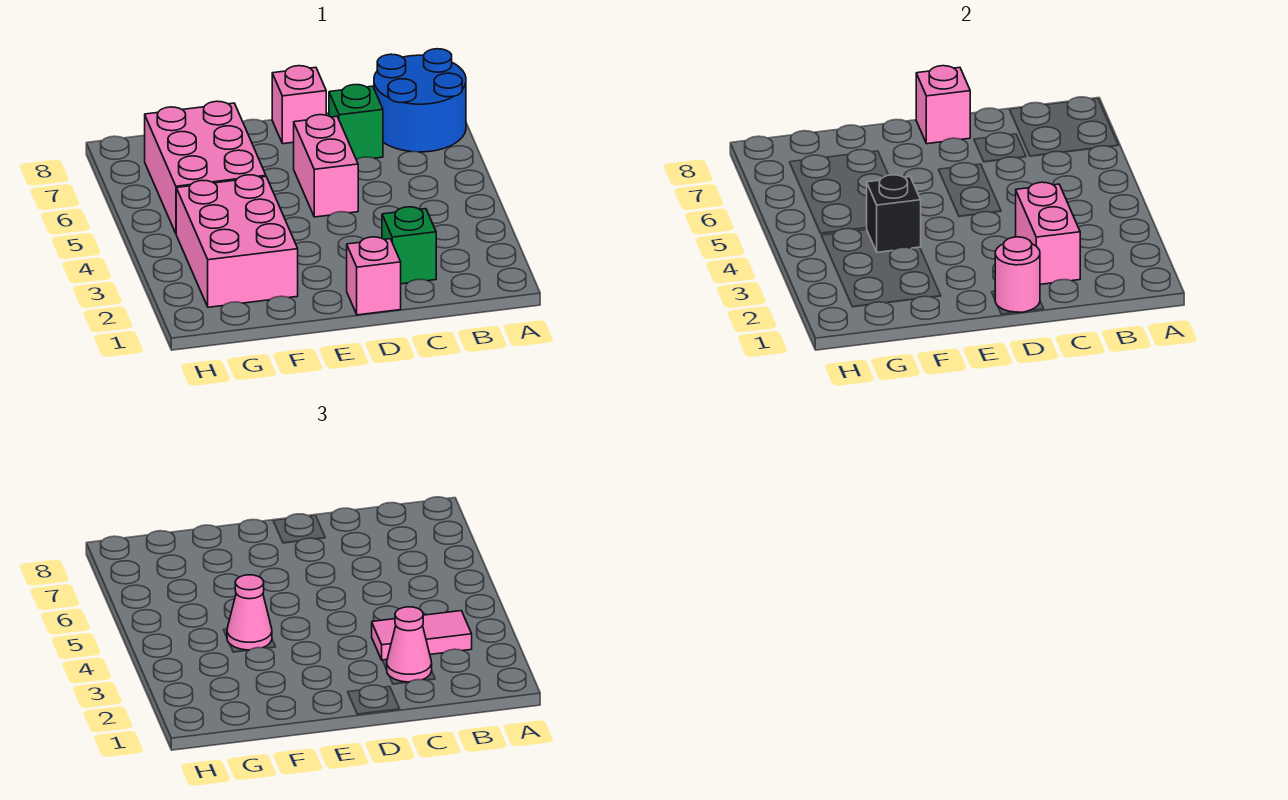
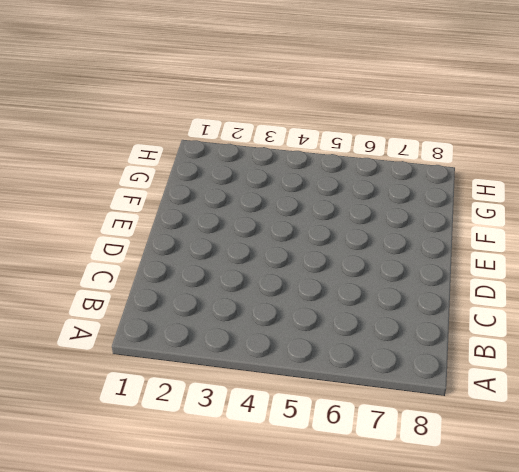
none -> blue round brick A7:B8 level 1
none -> green brick C2 level 1
none -> green brick C7 level 1

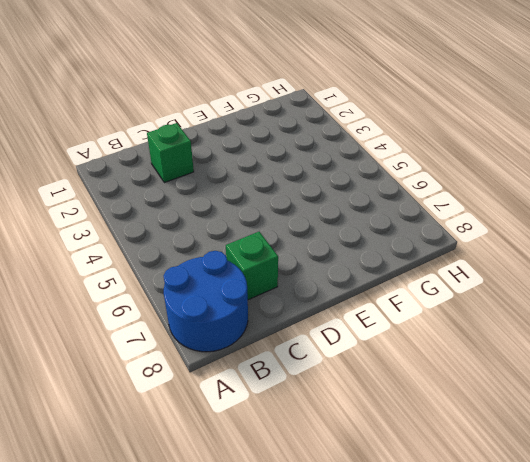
none -> pink brick D1 level 1
none -> pink brick D5:D6 level 1
none -> pink brick D8 level 1

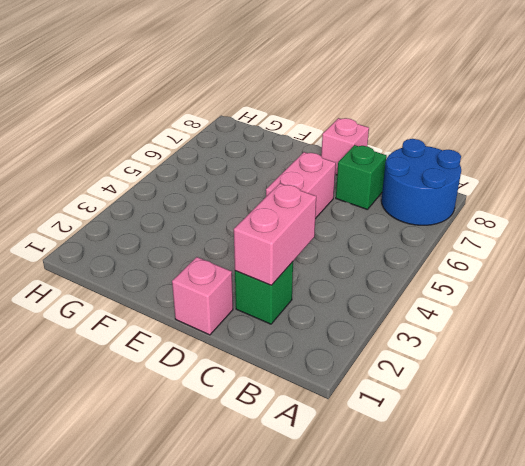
none -> pink brick F2:G4 level 1
none -> pink brick F5:G7 level 1
none -> pink round brick D1 level 2

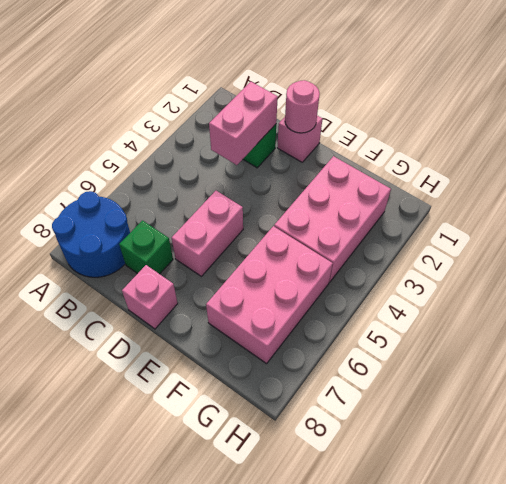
none -> pink brick D8 level 2
none -> black brick F4 level 2
none -> pink tile B3:C3 level 3

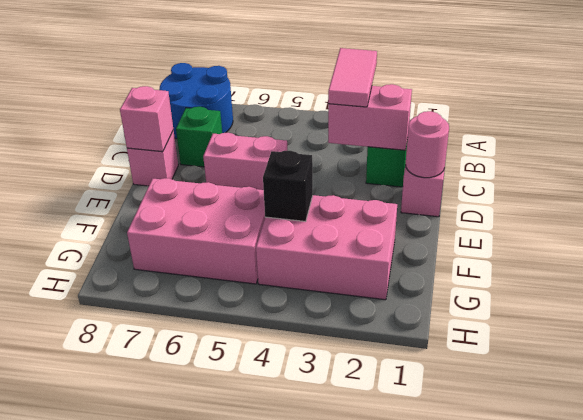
none -> pink cone C2 level 3
none -> pink cone F4 level 3

